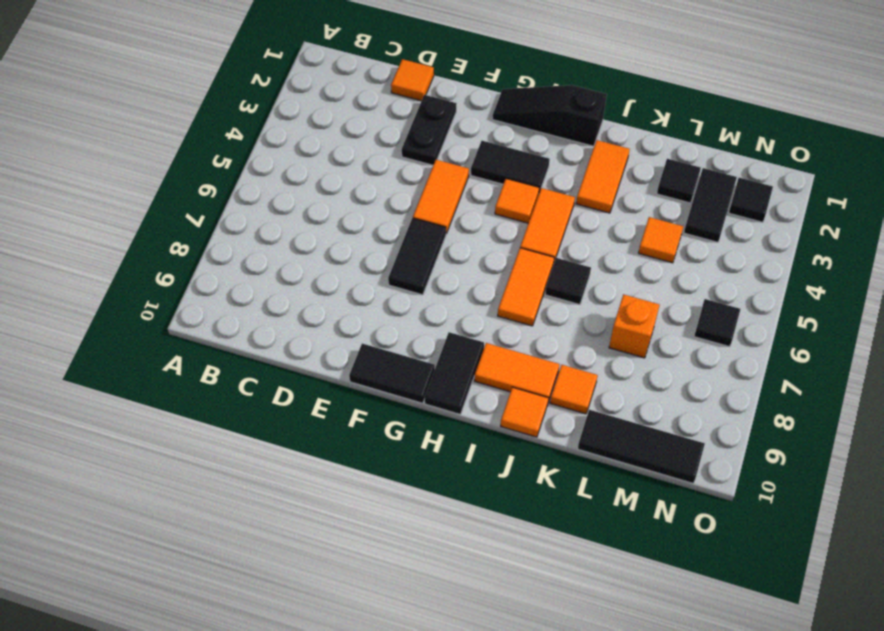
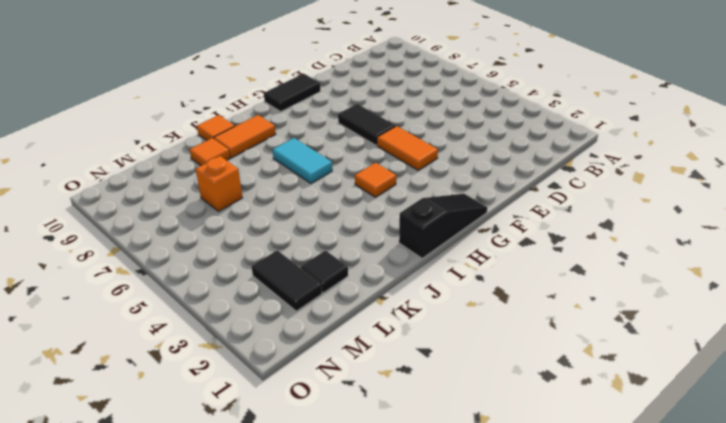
cyan tile I6:I7 level 1 -> orange tile I6:I7 level 1
none -> orange tile D1 level 1
none -> black plate E2:E3 level 1
none -> black tile G3:H3 level 1

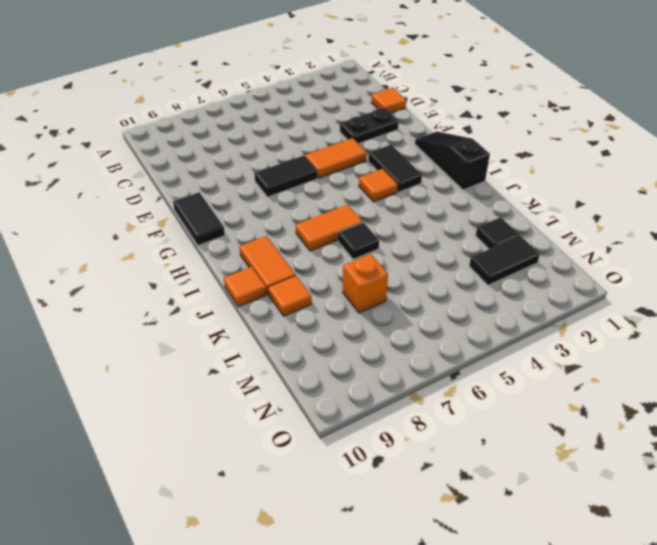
none -> black tile H9:H10 level 1
none -> orange tile I4:I5 level 1
none -> orange tile J2:J3 level 1

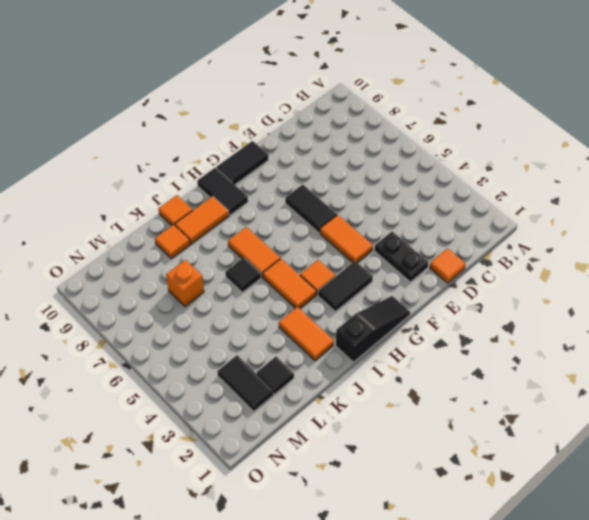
none -> orange tile L4 level 1
none -> black tile L10:N10 level 1
none -> black tile N2 level 1

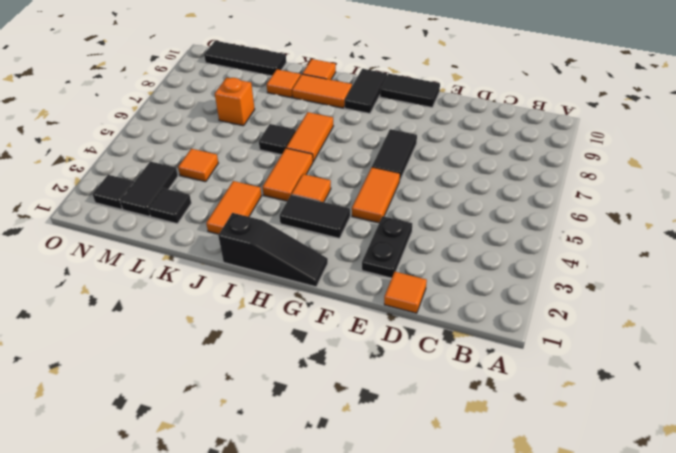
none -> black tile N6 level 1

